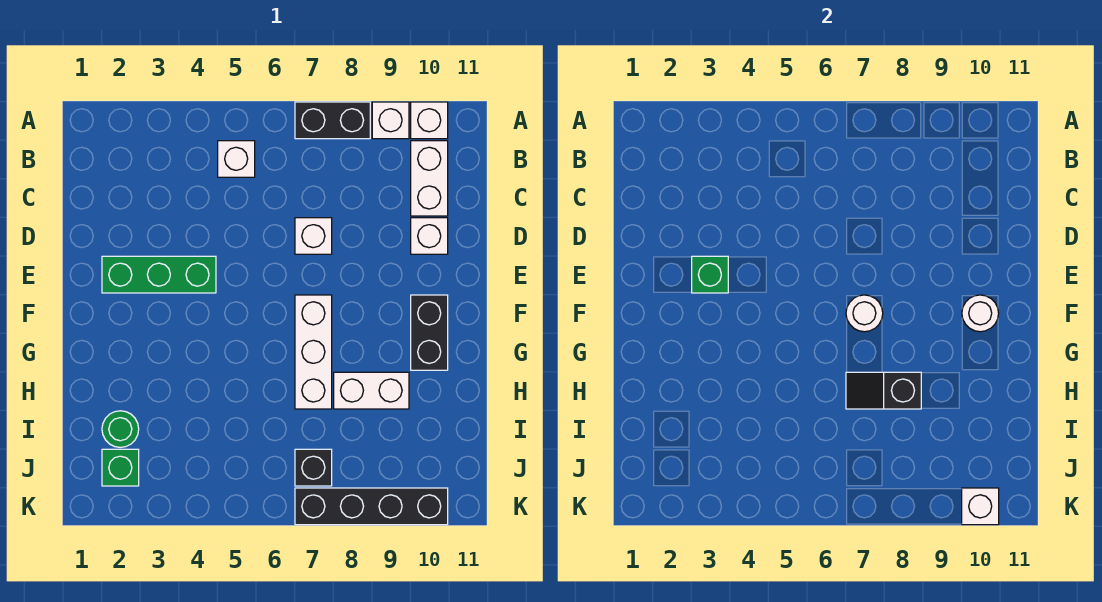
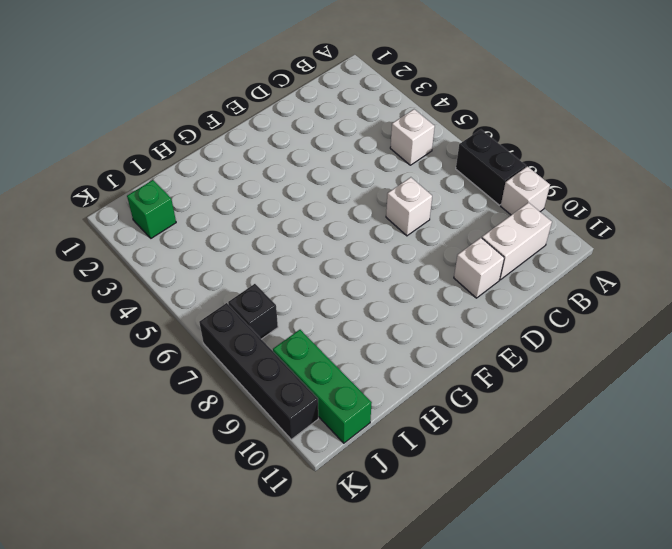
green brick J9:J11 level 1 -> green brick E2:E4 level 1
none -> white brick A10 level 1
none -> white brick F7:H7 level 1
none -> black brick F10:G10 level 1

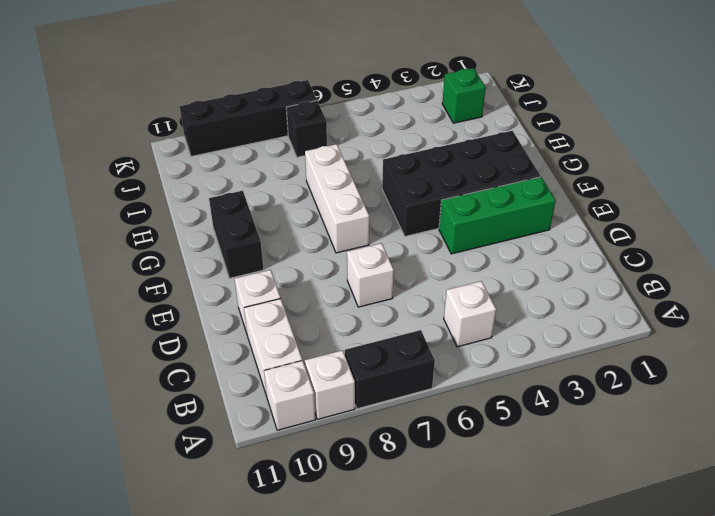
black brick F2:G5 level 1 -> none
none -> white brick H8:H9 level 1
none -> green round brick I2 level 1
none -> green brick E3 level 2

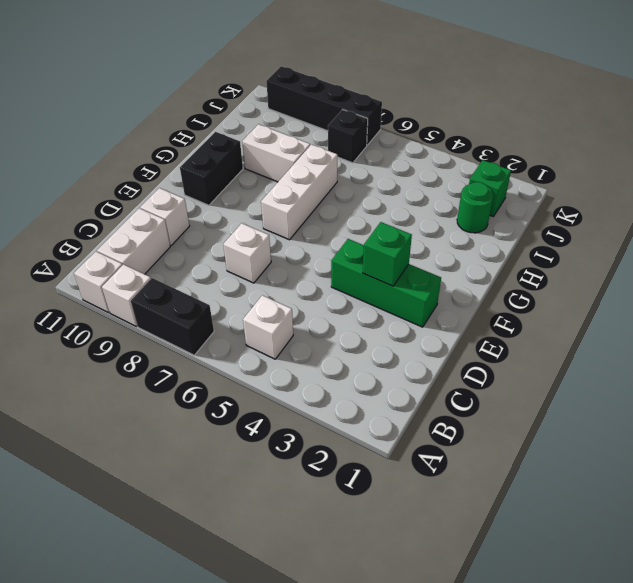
none -> white round brick F7 level 2
none -> white round brick F10 level 2
none -> black slope H7:H8 level 2 top 8

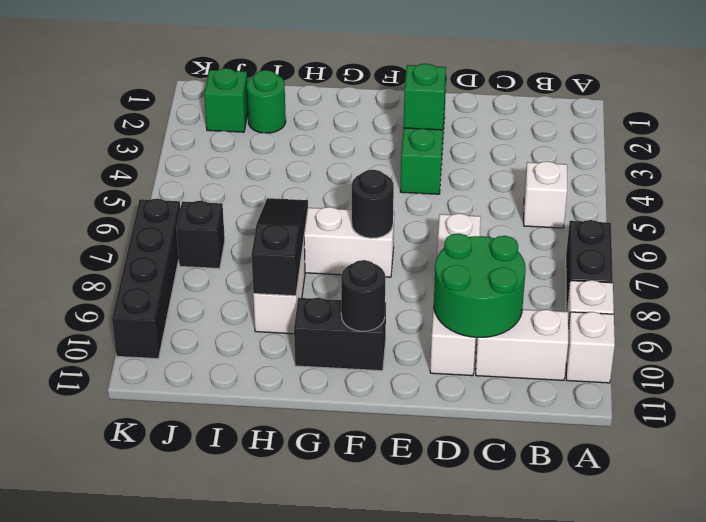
green round brick C9:D10 level 2 -> none
black round brick F7 level 2 -> white round brick F7 level 2
black round brick F10 level 2 -> white round brick F10 level 2
black slope H7:H9 level 2 top 9 -> black slope H7:H8 level 2 top 8
none -> white brick K10 level 2

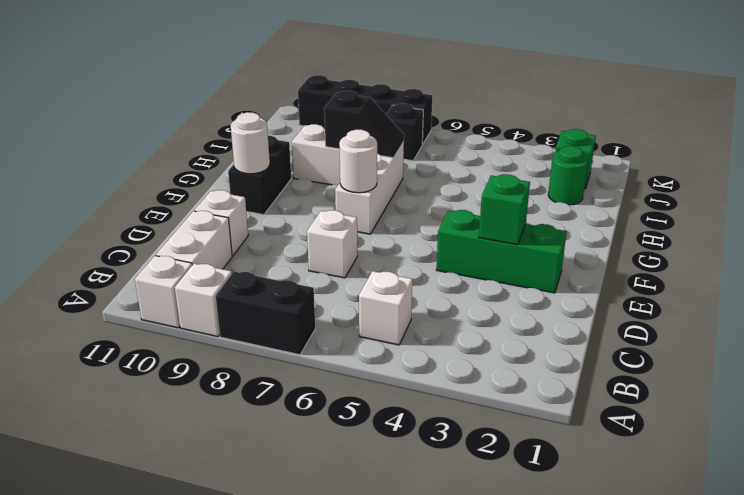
none -> white brick K10 level 2

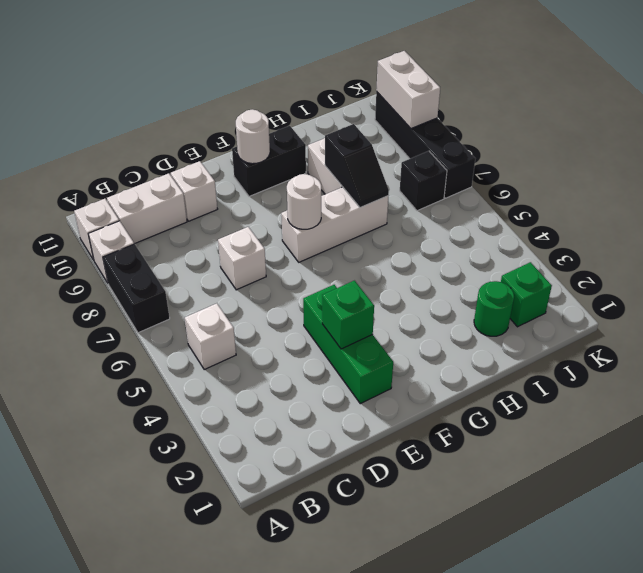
white brick K9:K10 level 2 -> white brick K10 level 2

